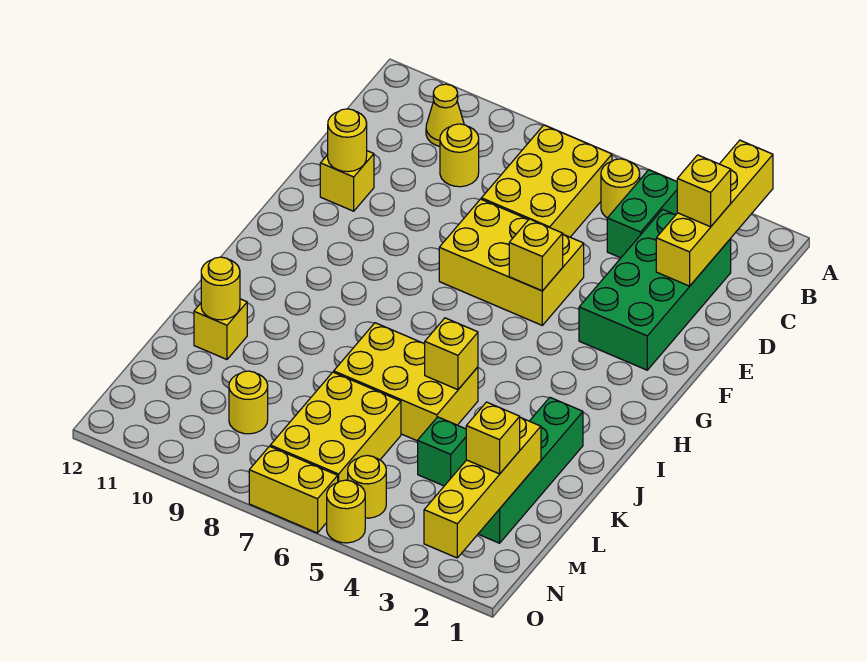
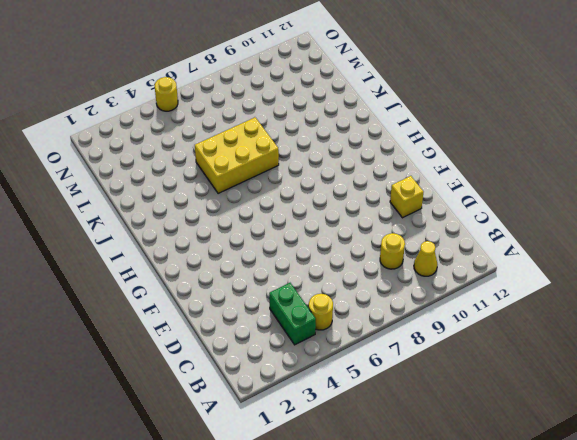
none -> yellow brick B6:D7 level 1
none -> green brick C2:F3 level 1
none -> yellow brick E5:F7 level 1

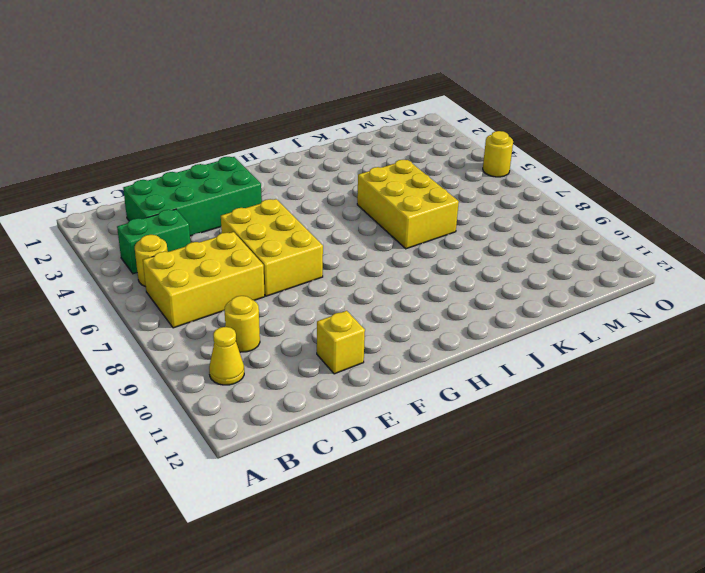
none -> green brick J2:M2 level 1
none -> yellow brick K11 level 1
none -> green brick L4 level 1

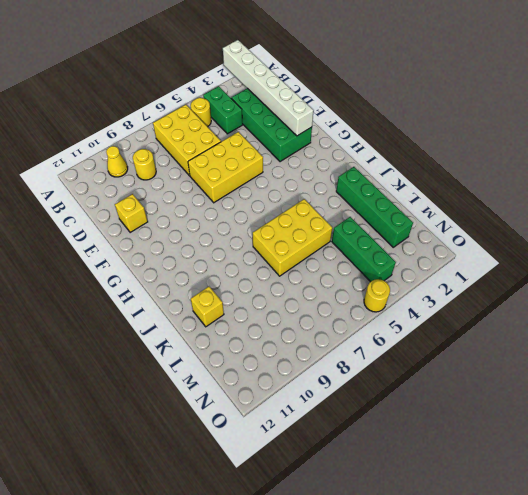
white brick A2:F2 level 2 -> yellow brick A2:D2 level 2
green brick L4:N4 level 1 -> green brick L4 level 1
none -> yellow brick L6:N7 level 1
none -> yellow round brick M9 level 1
none -> yellow round brick N5 level 1

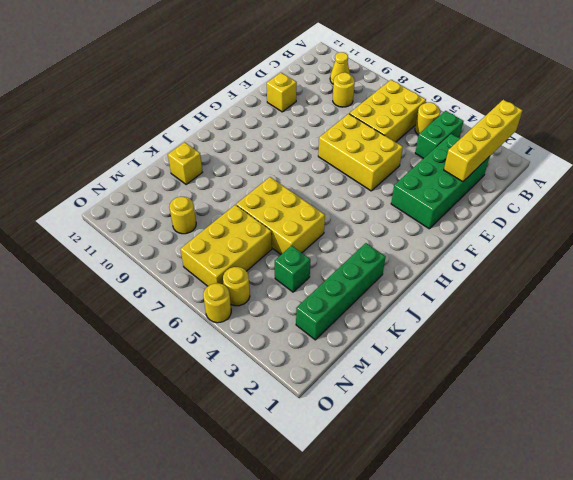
none -> yellow brick O6:O7 level 1
none -> yellow round brick E11 level 2
none -> yellow brick F5 level 2

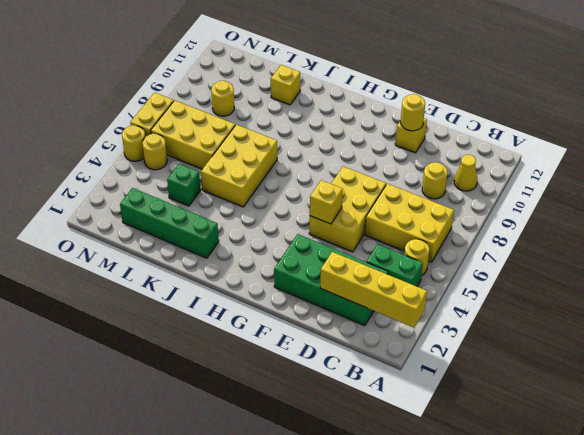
none -> yellow brick J5 level 2
none -> yellow round brick K11 level 2
none -> yellow brick L2:O2 level 2

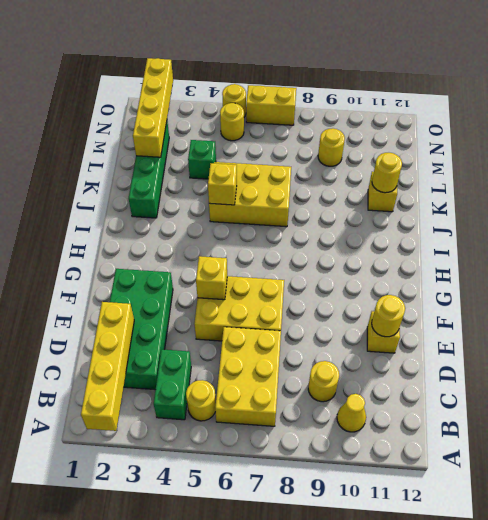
none -> yellow brick L6:N7 level 1
none -> yellow brick C2 level 3
none -> yellow brick M2 level 3

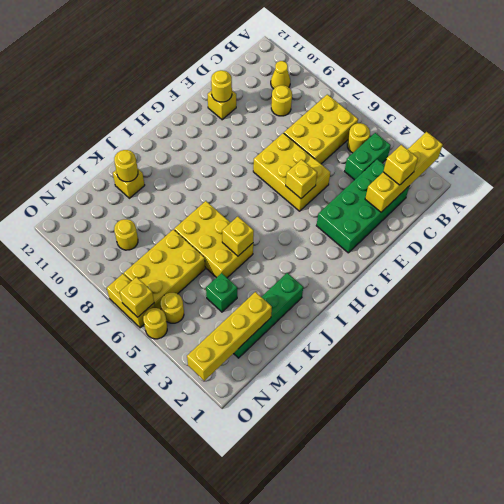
yellow brick O6 level 2 -> yellow brick M2 level 3

